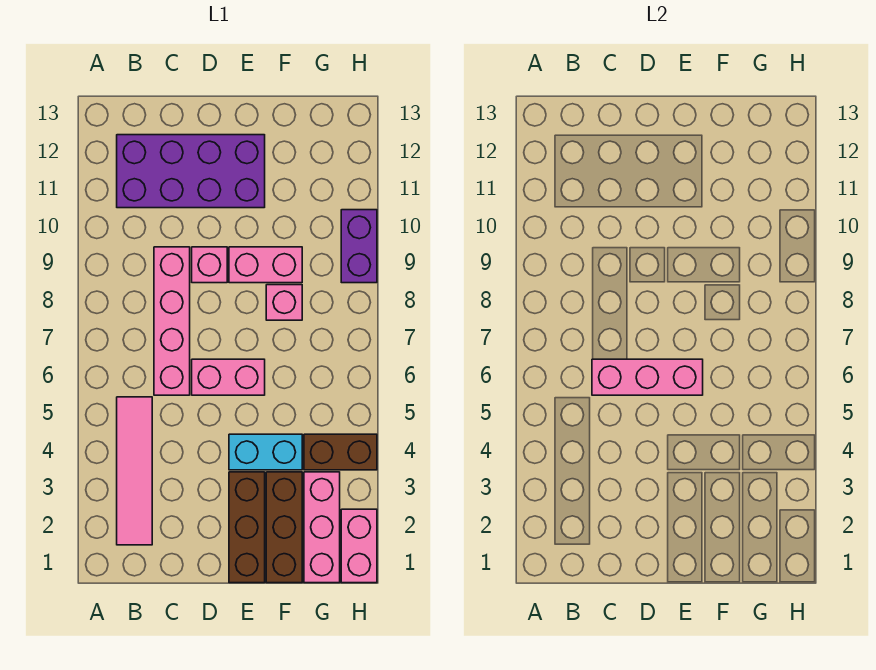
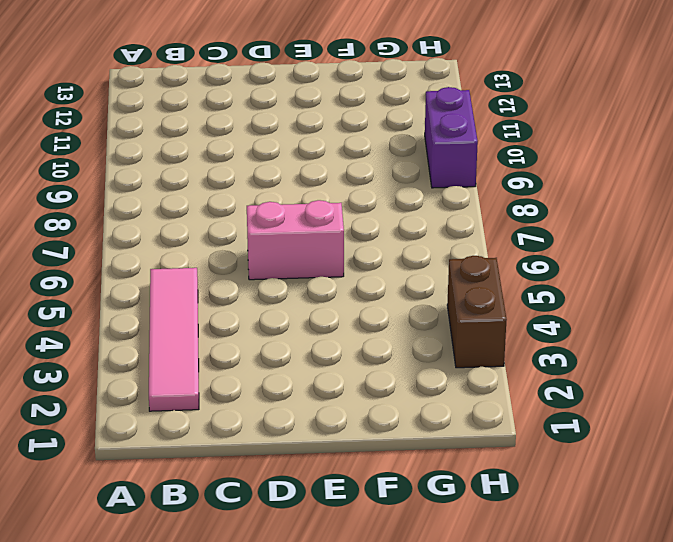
brown brick H3:H4 level 1 -> brown brick G4:H4 level 1
none -> purple brick B11:E12 level 1
none -> pink brick C6:C9 level 1
none -> pink brick D9 level 1

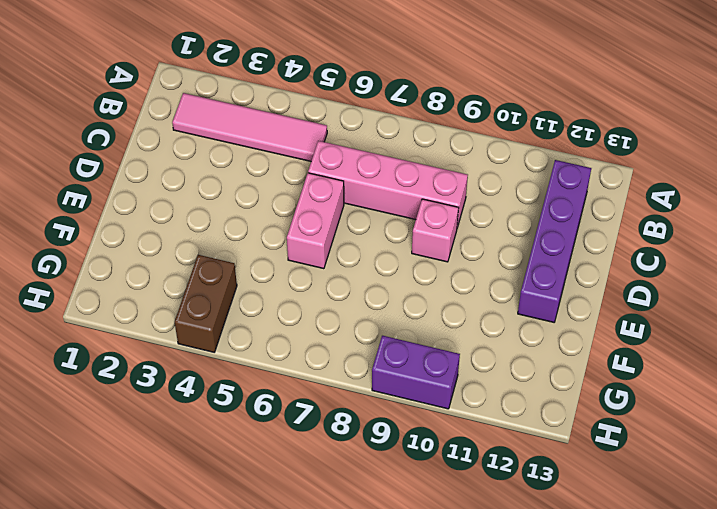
purple brick B12:E12 level 1 -> purple brick B11:E12 level 1
none -> brown brick E1:E3 level 1
none -> cyan brick E4:F4 level 1
none -> pink brick E9:F9 level 1

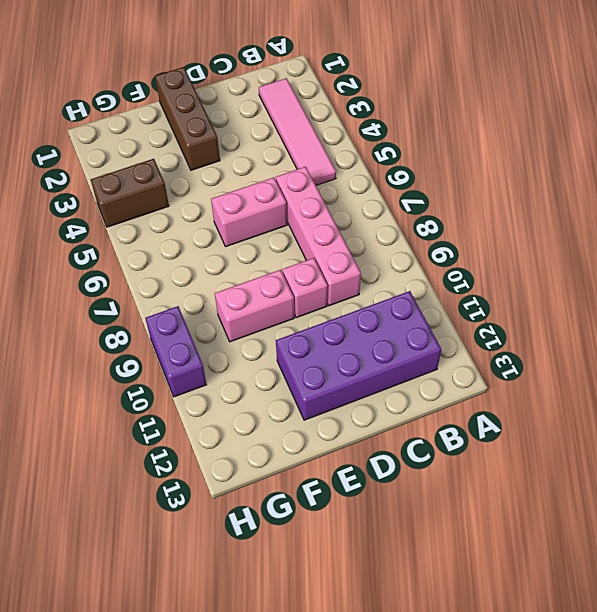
none -> cyan brick E4:F4 level 1
none -> brown brick F1:F3 level 1
none -> pink brick F8 level 1

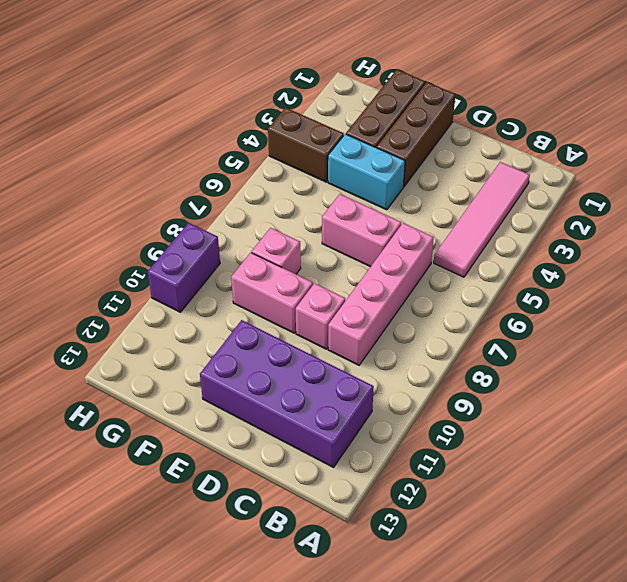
none -> pink brick G1:G3 level 1
none -> pink brick H1:H2 level 1
none -> pink brick C6:E6 level 2

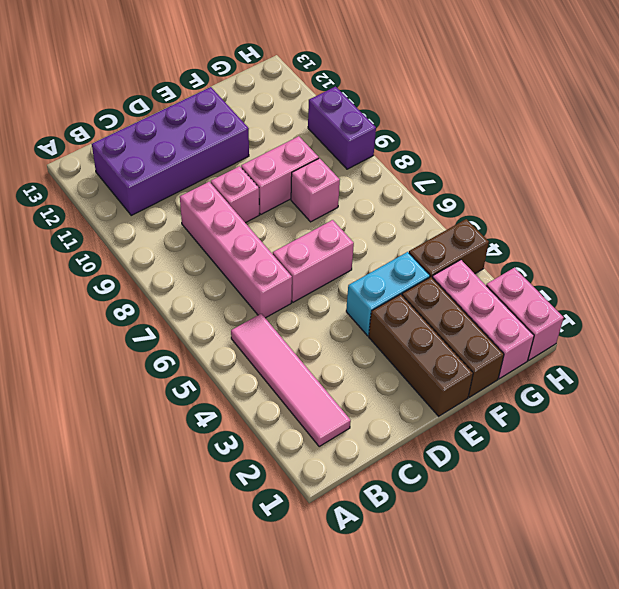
none -> pink brick C6:E6 level 2

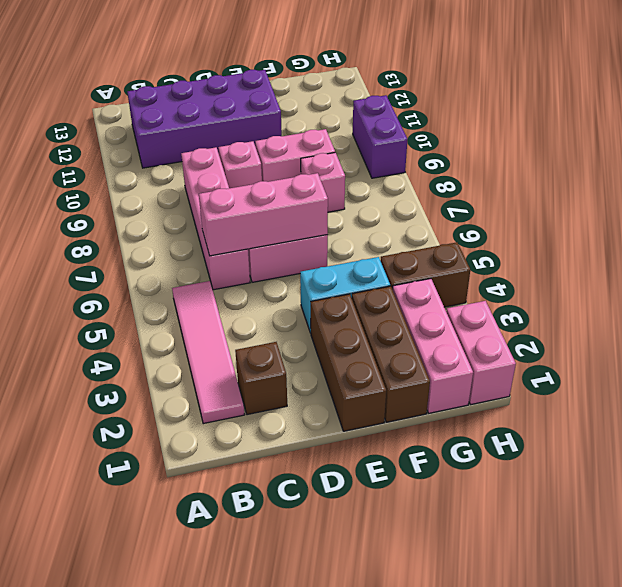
brown brick C2 level 1 -> none

